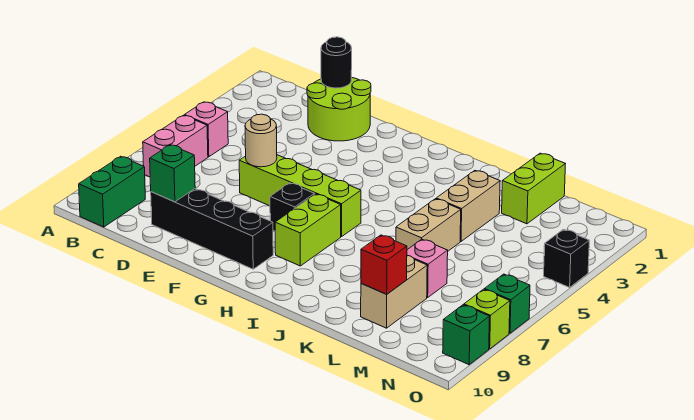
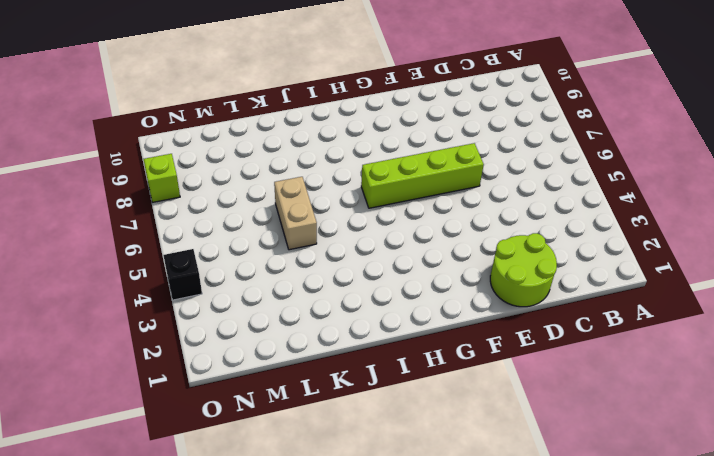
none -> pink brick B5 level 1
none -> pink brick B6:B7 level 1
none -> green brick B9:B10 level 1

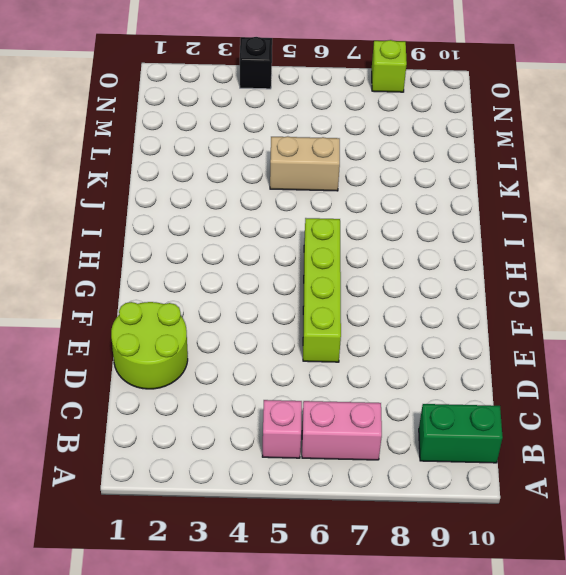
none -> black brick D9:G9 level 1
none -> black brick G7 level 1
none -> lime brick H7:H8 level 1

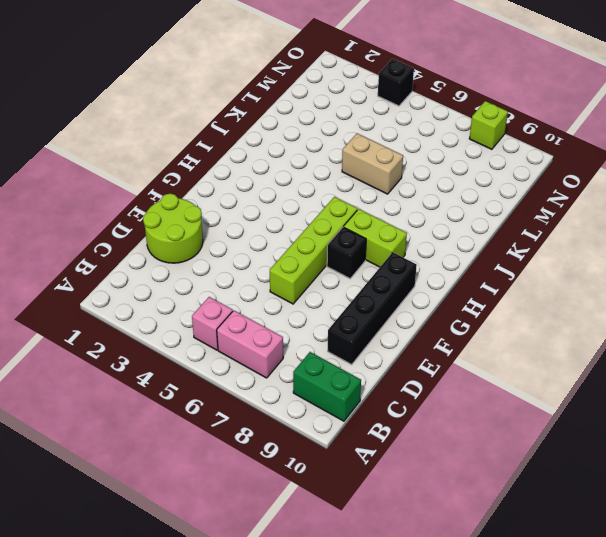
none -> tan brick K3:K4 level 1
none -> lime brick L1:L2 level 1
none -> pink brick L7 level 1

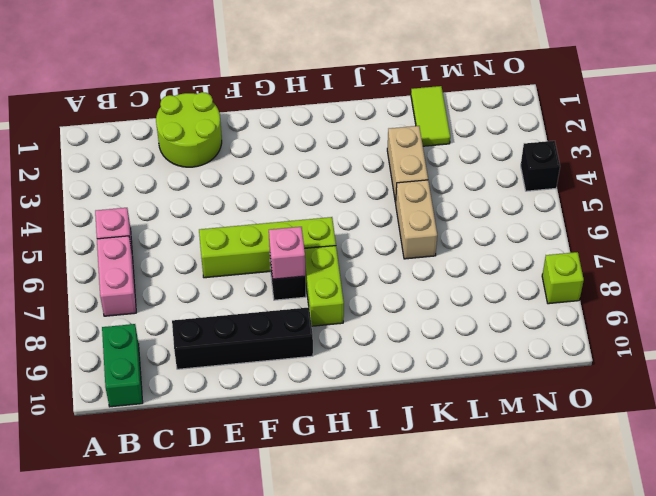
pink brick G7 level 2 -> pink brick L7 level 1
lime tile L1:L2 level 1 -> lime brick L1:L2 level 1
none -> tan brick L8:L9 level 1
none -> green brick O7 level 1
none -> green brick O9 level 1

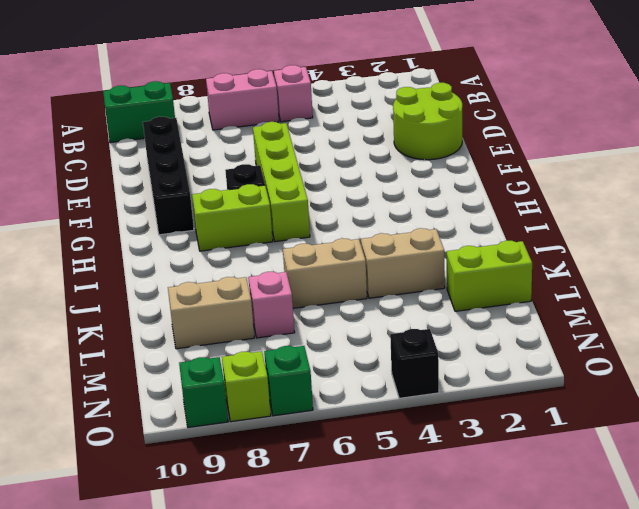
none -> black round brick D1 level 2
none -> green brick D9 level 2
none -> tan round brick E6 level 2

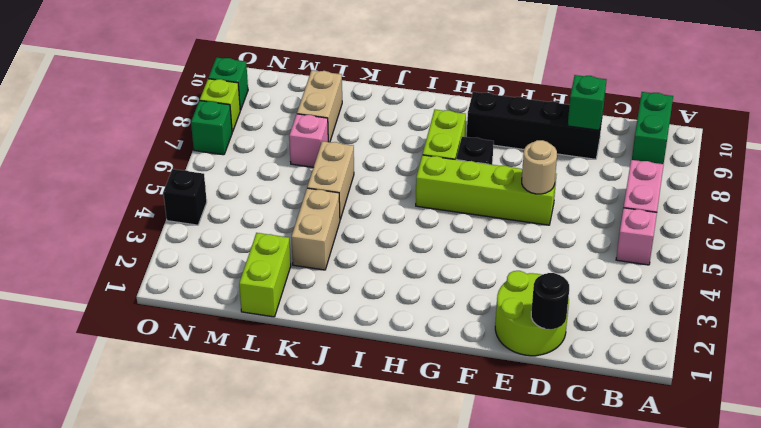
none -> red brick L9 level 2

